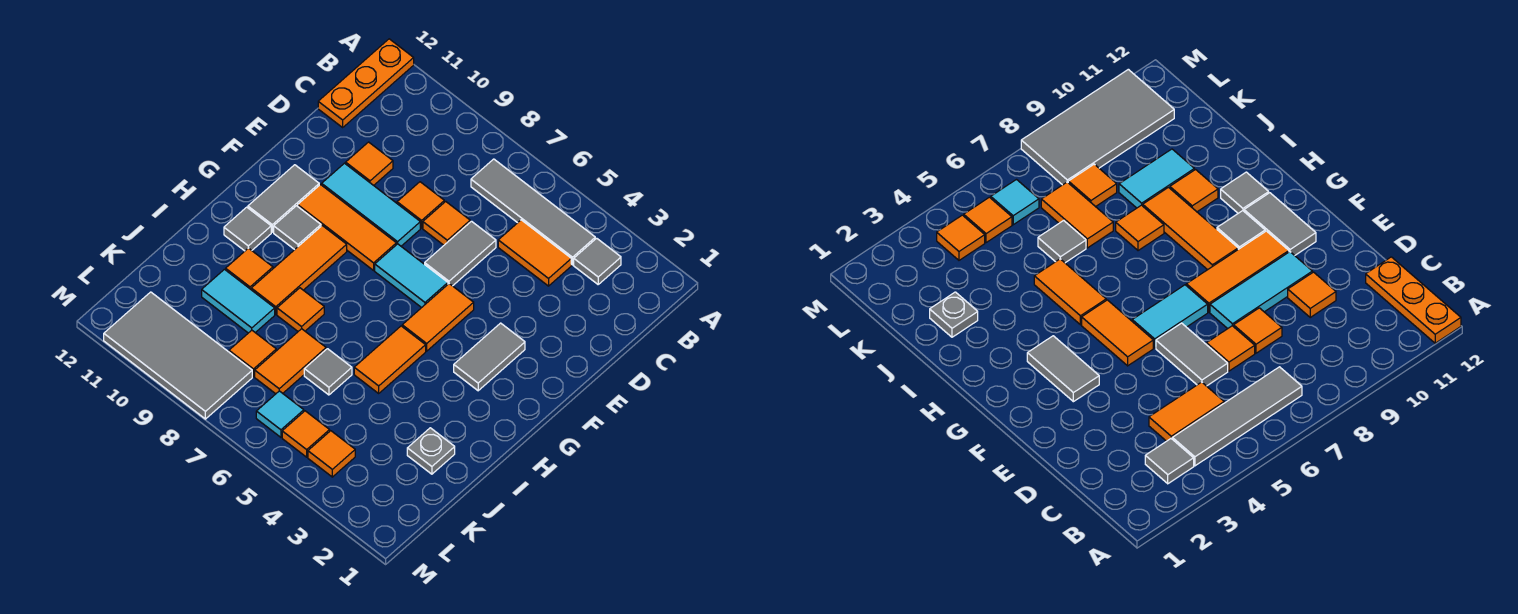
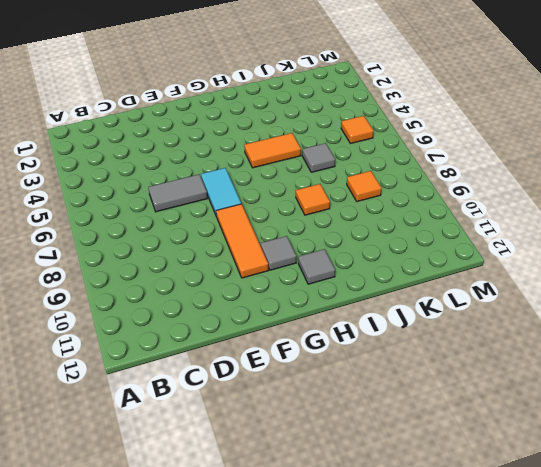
none -> orange plate A12:C12 level 1
none -> grey tile B3 level 1
none -> grey tile B4:B7 level 1

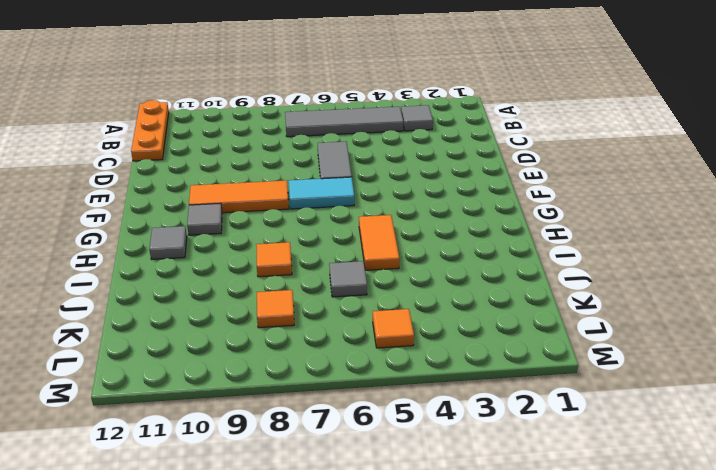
none -> orange tile C4:C5 level 1
none -> orange tile D7 level 1
none -> orange tile D8 level 1

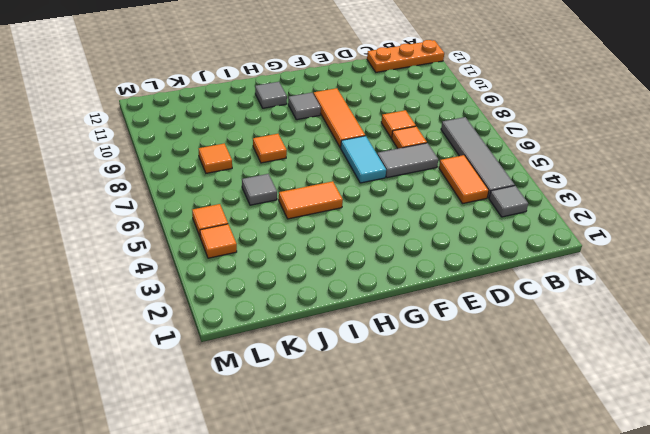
none -> orange tile D10 level 1
none -> cyan tile E8:E10 level 1
none -> grey tile F3:G3 level 1

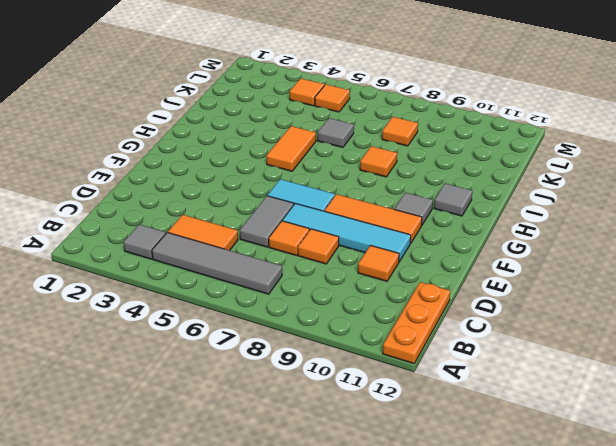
cyan tile E7:E10 level 1 -> cyan tile E8:E10 level 1
none -> grey tile F3:G3 level 1
none -> orange tile F5:G5 level 1
none -> grey tile F11:G11 level 1

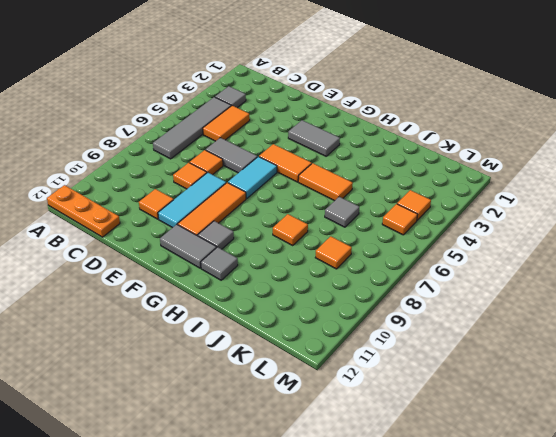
none -> orange tile G9:I9 level 1
none -> orange tile I10 level 1
none -> grey plate J2 level 1

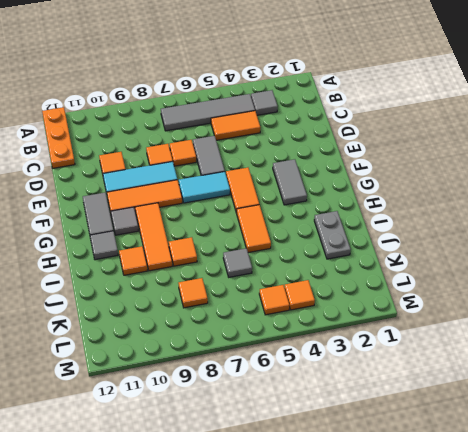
grey plate I2:J2 level 1 -> grey plate J2 level 1
none -> orange tile J7:K7 level 1
none -> cyan tile J9:J10 level 1
none -> cyan tile L6 level 1

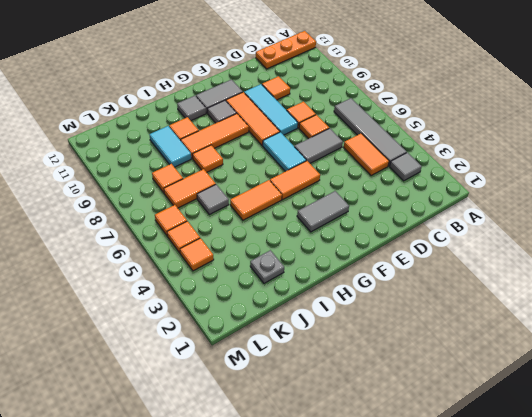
orange tile L6 level 1 -> cyan tile L6 level 1
none -> grey tile L8:M11 level 1

